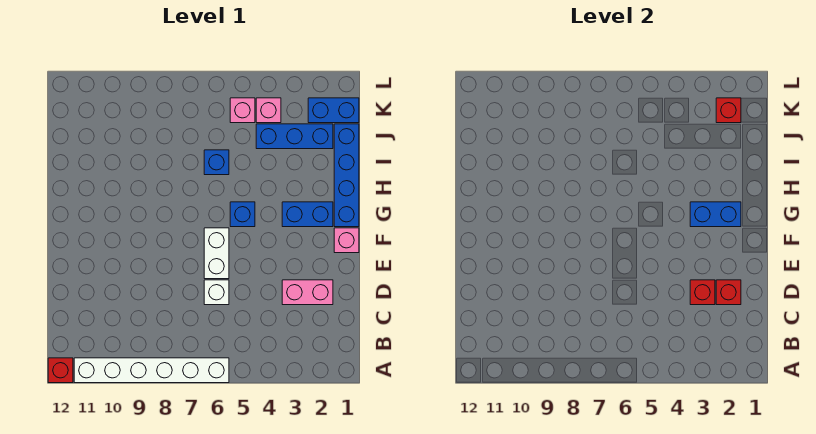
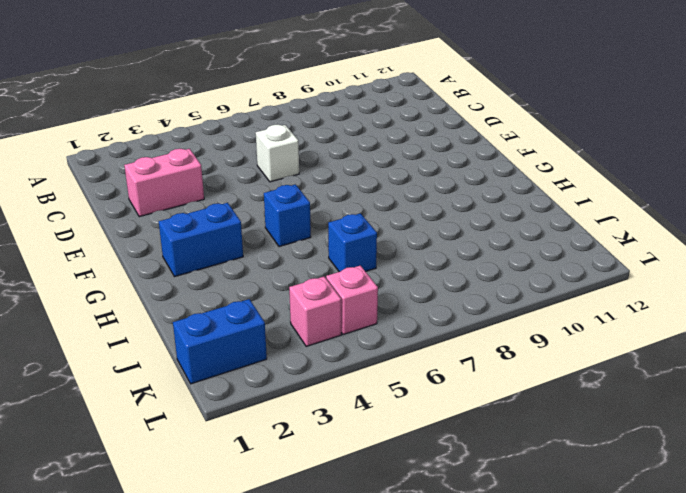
none -> white brick A6:A11 level 1
none -> red brick A12 level 1
none -> white brick E6:F6 level 1

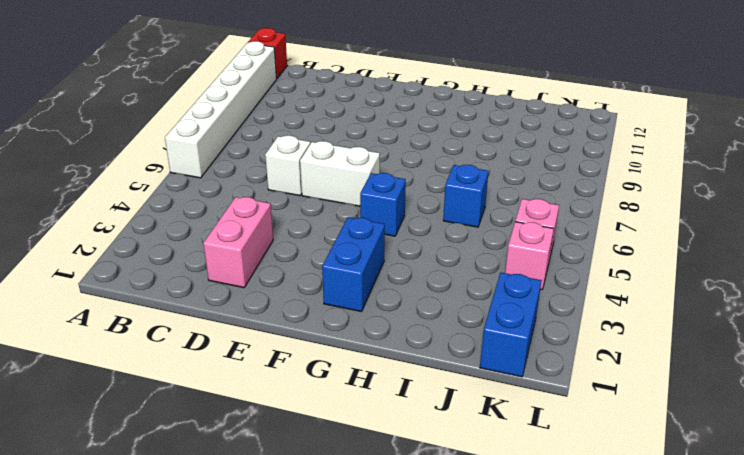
none -> pink brick F1 level 1
none -> blue brick G1:J1 level 1
none -> blue brick J2:J4 level 1

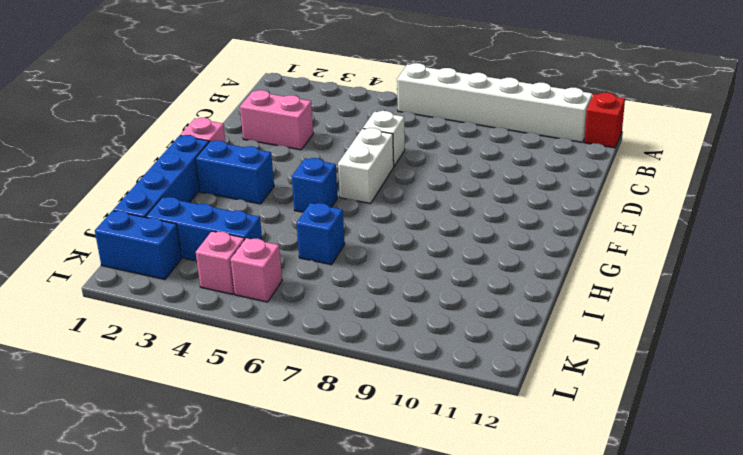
none -> red brick D2 level 2
none -> red brick D3 level 2
none -> blue brick G2:G3 level 2

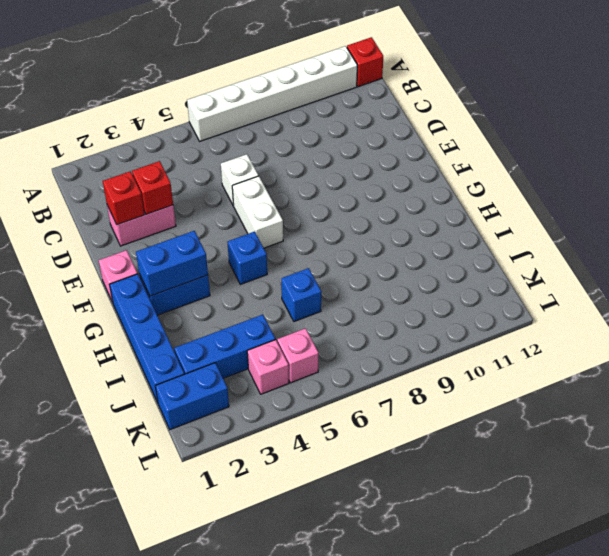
none -> red brick K2 level 2

